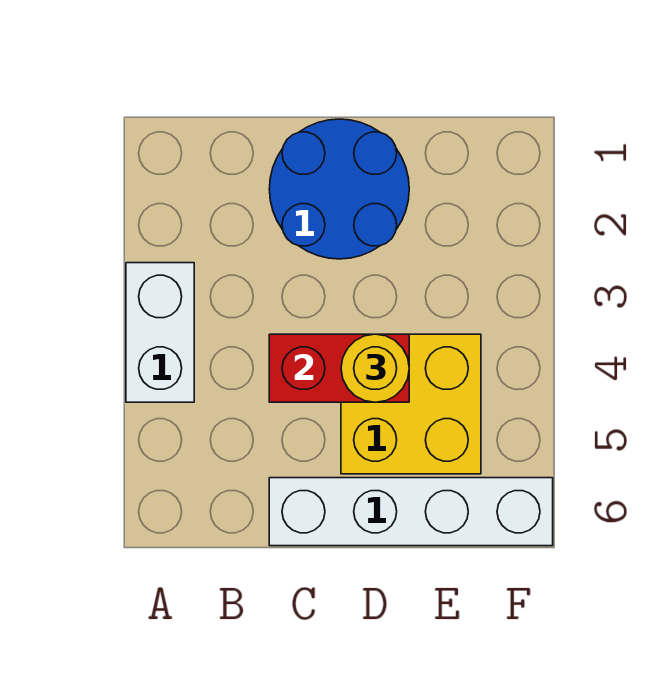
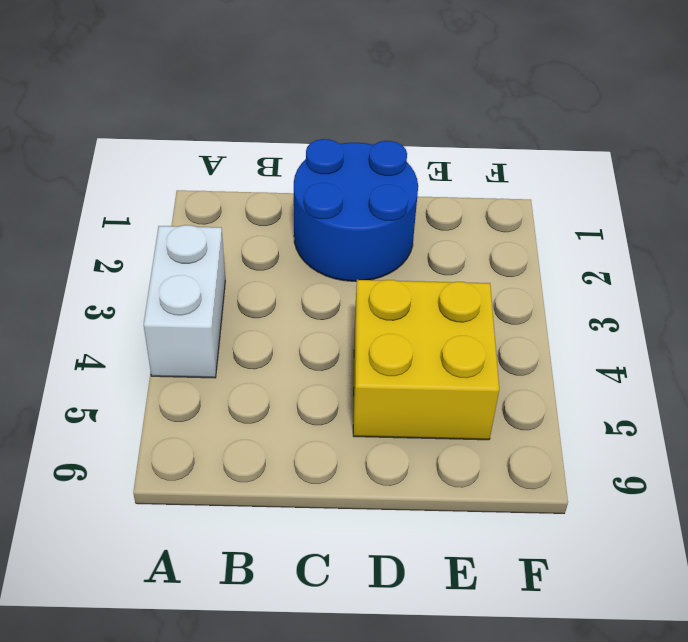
none -> white brick C6:F6 level 1
none -> red brick C4:D4 level 2

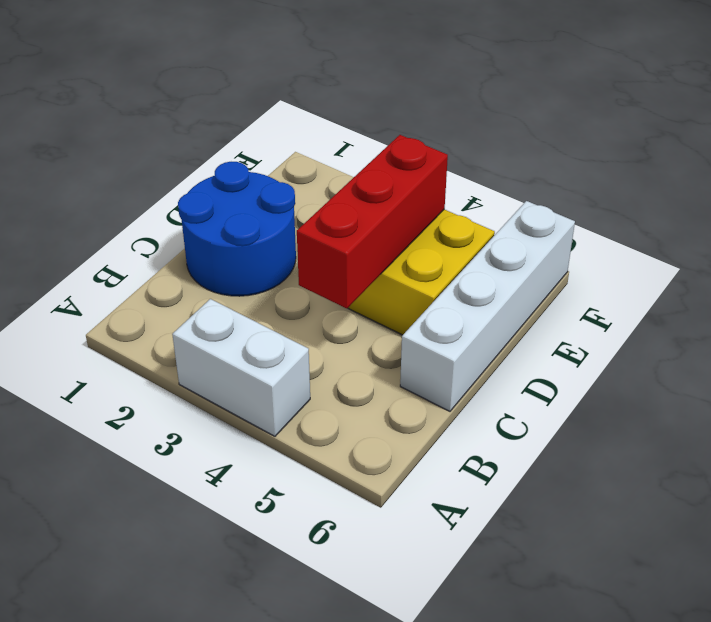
red brick C4:E4 level 2 -> red brick C4:D4 level 2
none -> yellow round brick D4 level 3

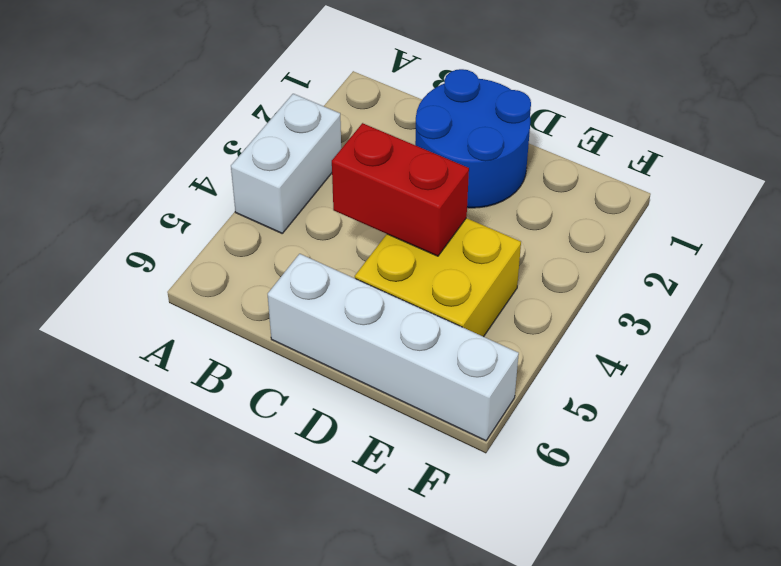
none -> yellow round brick D4 level 3

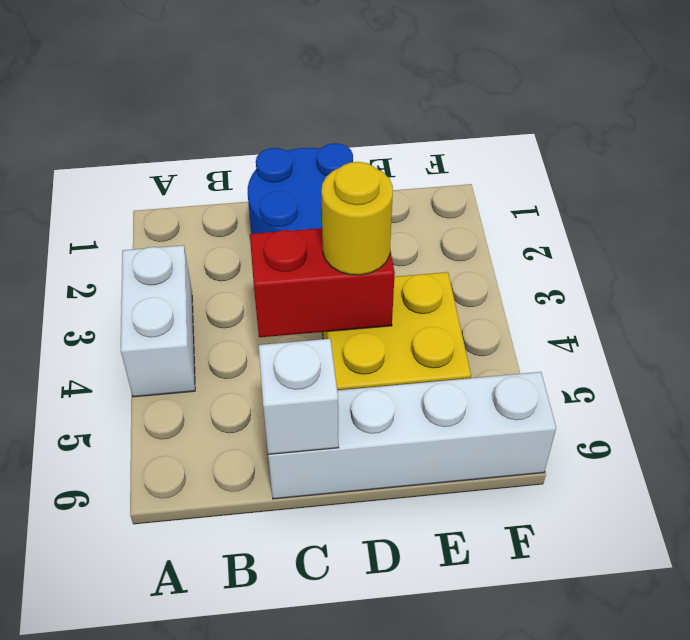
white brick C6 level 2 -> none

